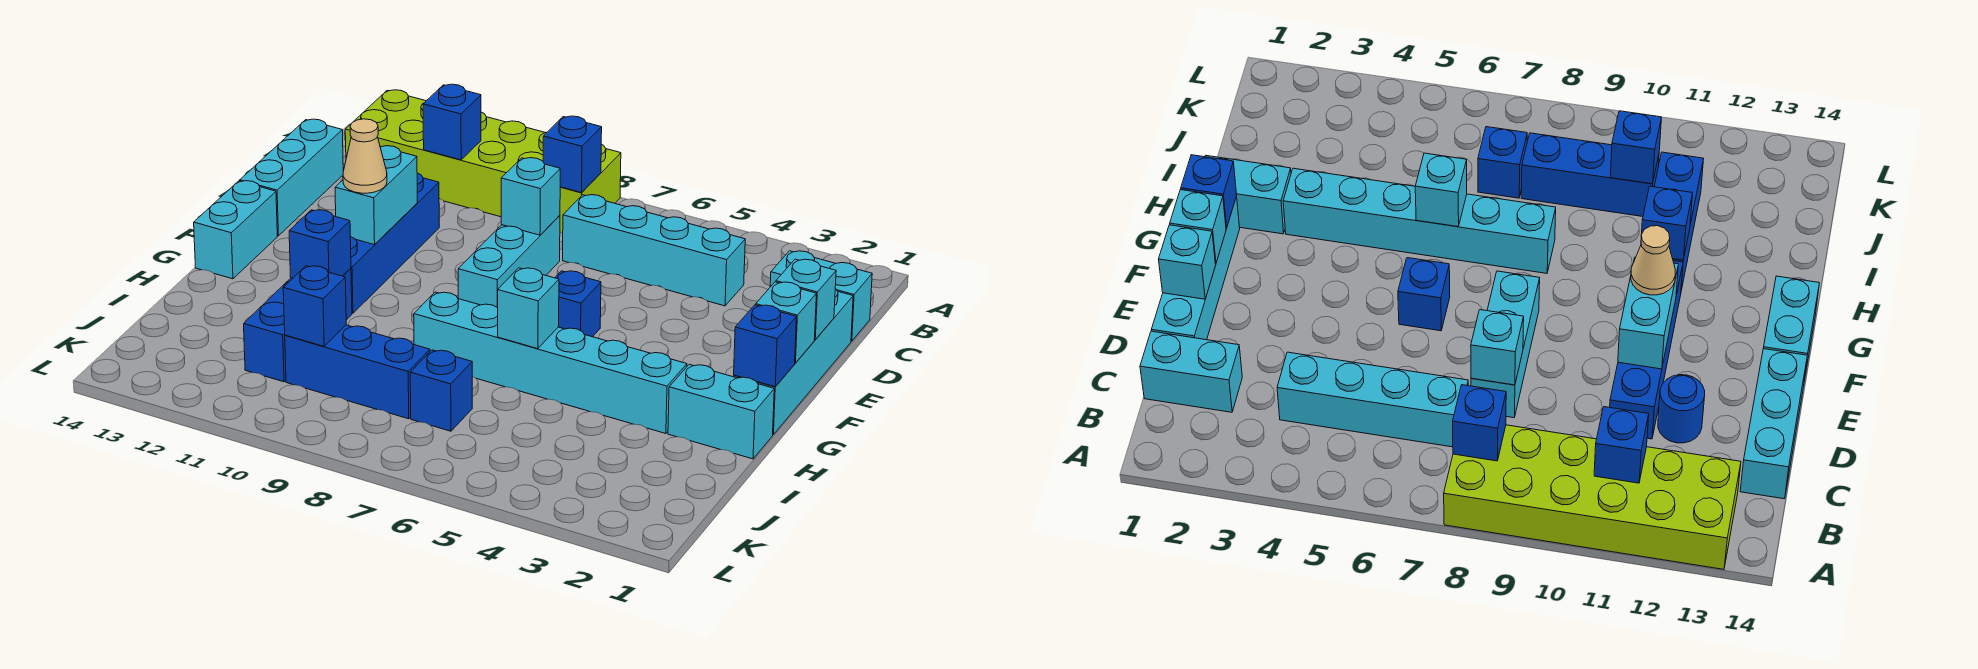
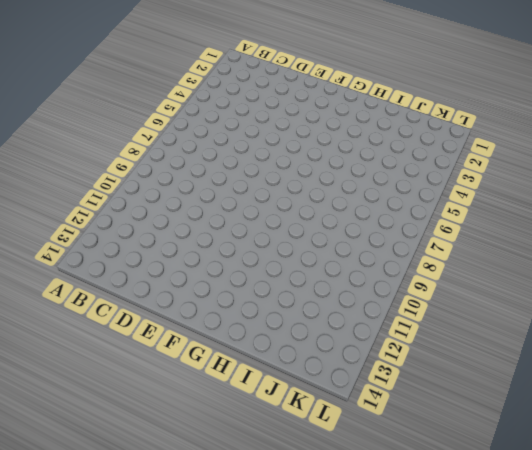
none -> lime brick A8:B13 level 1
none -> cyan brick C1:C2 level 1
none -> cyan brick C4:C7 level 1

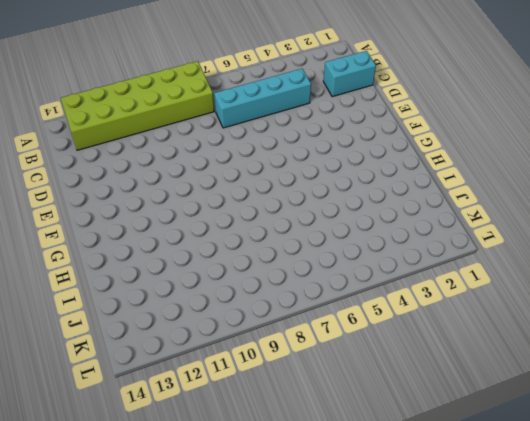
none -> cyan brick C14:E14 level 1
none -> cyan brick D1:G1 level 1
none -> cyan brick D8:F8 level 1

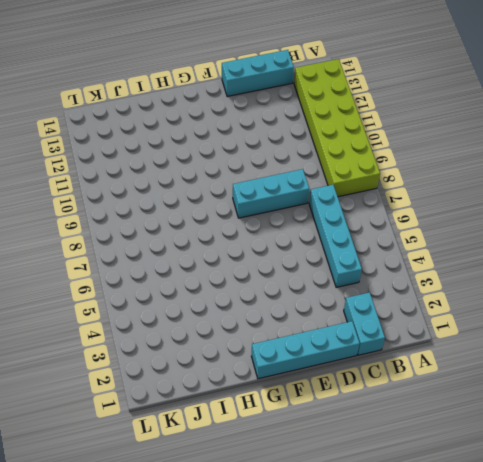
none -> blue brick D11:G11 level 1
none -> blue round brick D12 level 1
none -> blue brick F6 level 1

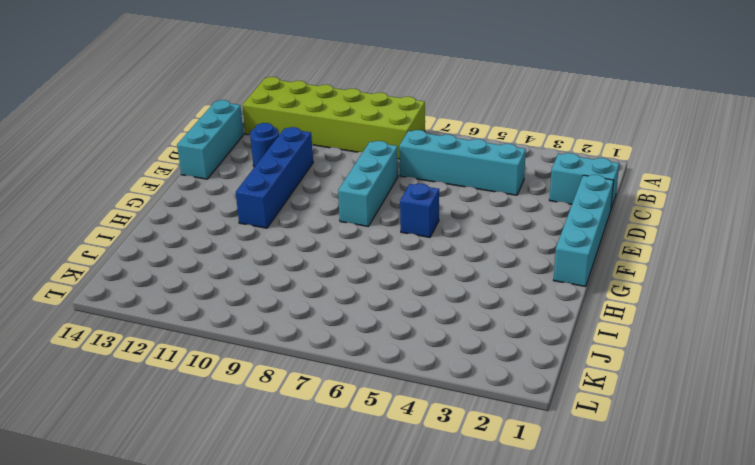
none -> cyan brick F14:G14 level 1
none -> cyan brick H1:H2 level 1
none -> cyan brick H3:H8 level 1

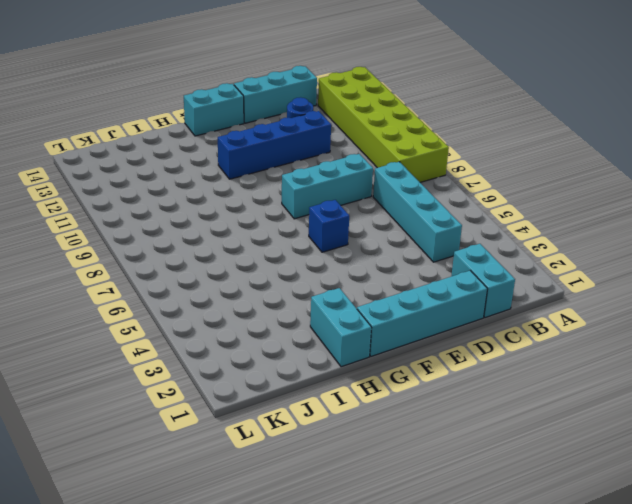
none -> cyan brick H3:H8 level 1
none -> blue brick H11:J11 level 1
none -> blue brick J7 level 1

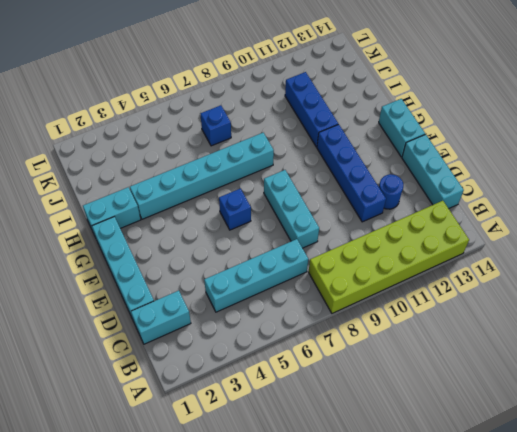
none -> blue brick J8:J10 level 1
none -> blue brick B8 level 2
none -> blue brick B11 level 2

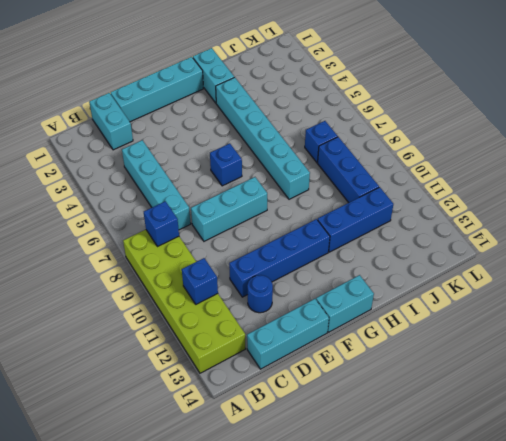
none -> cyan brick D8 level 2
none -> cyan brick E1 level 2
none -> cyan brick E11:F11 level 2

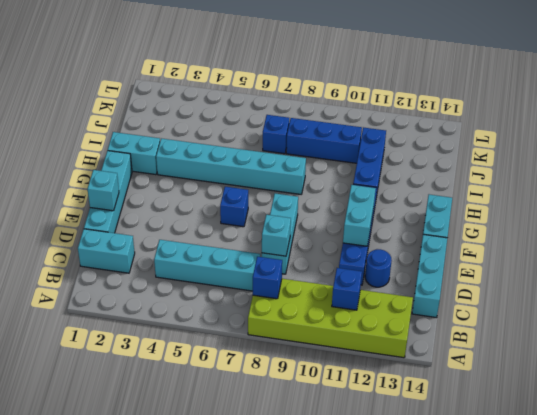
none -> cyan brick F1 level 2
none -> blue brick G1 level 2
none -> cyan brick H6 level 2

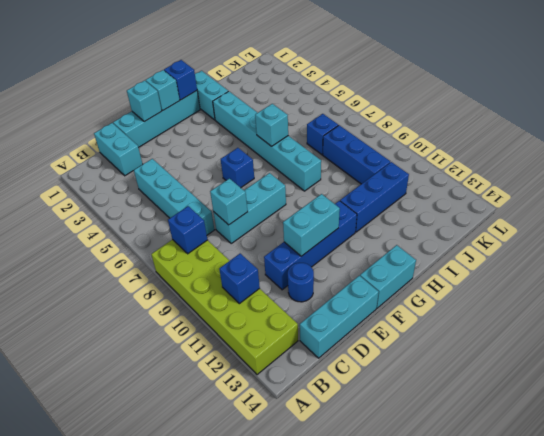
none -> blue brick H11 level 2
none -> blue brick J10 level 2
none -> tan cone F11 level 3

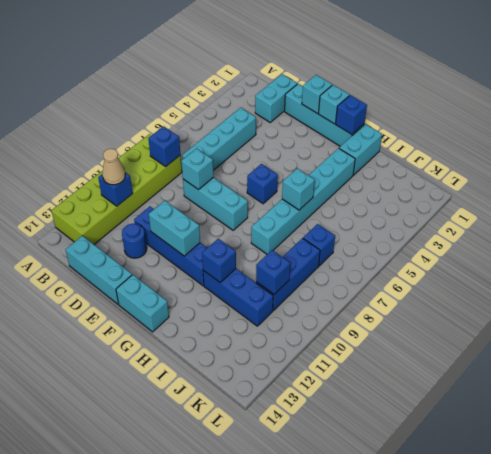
tan cone B11 level 3 -> tan cone F11 level 3

